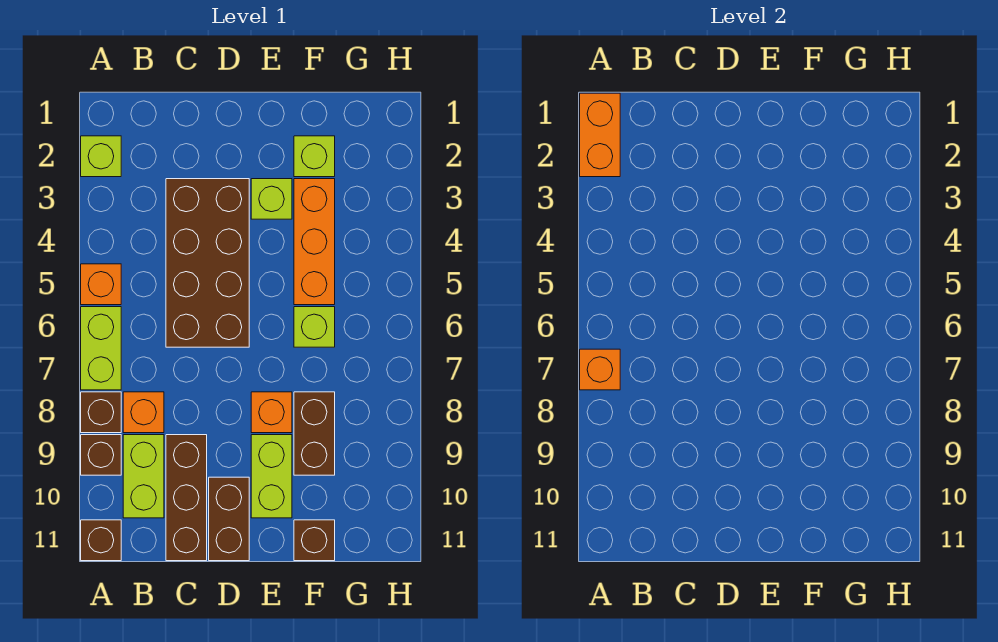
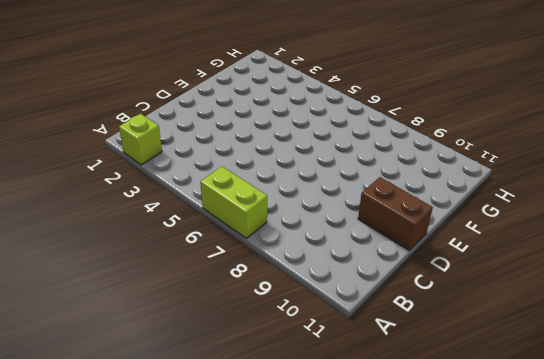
none -> orange brick A5 level 1
none -> brown brick A8 level 1
none -> brown brick A9 level 1

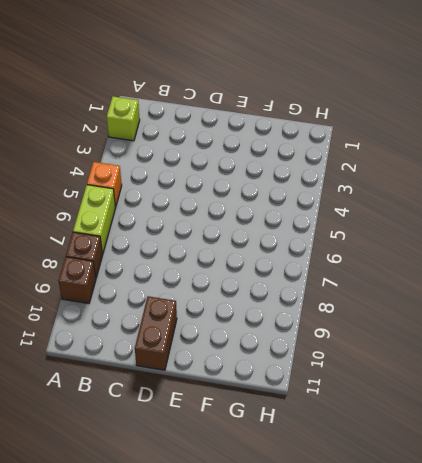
none -> brown brick A11 level 1
none -> orange brick B8 level 1
none -> lime brick B9:B10 level 1

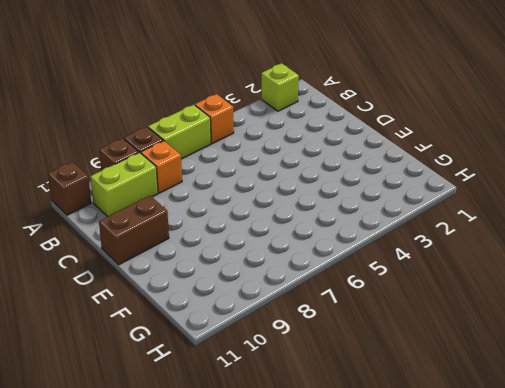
none -> brown brick C3:D6 level 1
none -> brown brick C9:C11 level 1
none -> lime brick E3 level 1

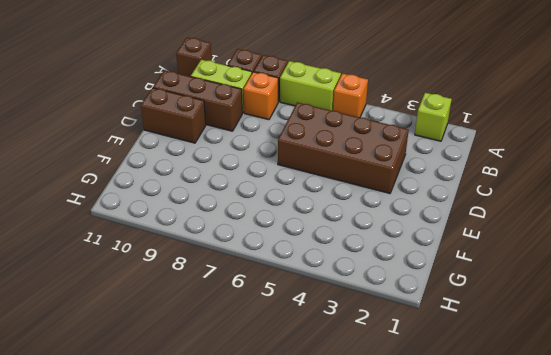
none -> lime brick E3 level 1
none -> orange brick E8 level 1
none -> lime brick E9:E10 level 1

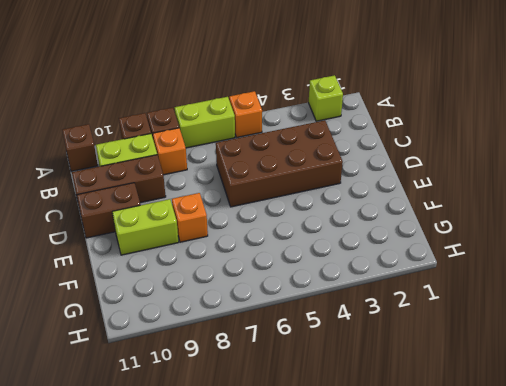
none -> lime brick E3 level 1
none -> lime brick F2 level 1
none -> orange brick F3:F5 level 1

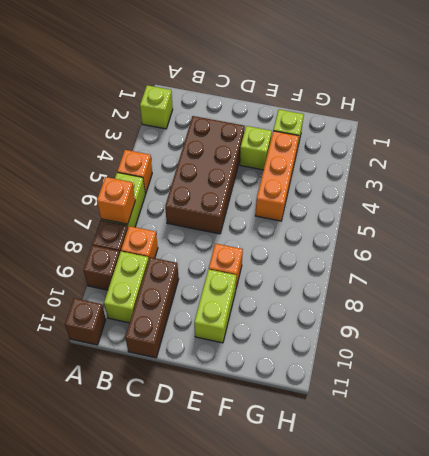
none -> brown brick D10:D11 level 1
none -> lime brick F6 level 1
none -> brown brick F8:F9 level 1

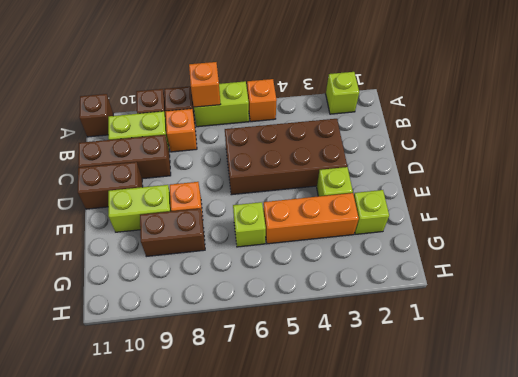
none -> brown brick F11 level 1
none -> orange brick A1:A2 level 2

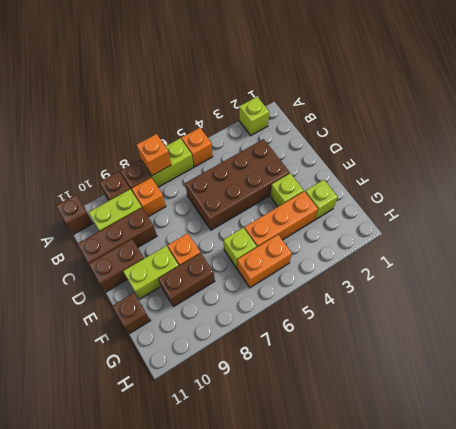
orange brick G5:G6 level 1 -> orange brick A1:A2 level 2

